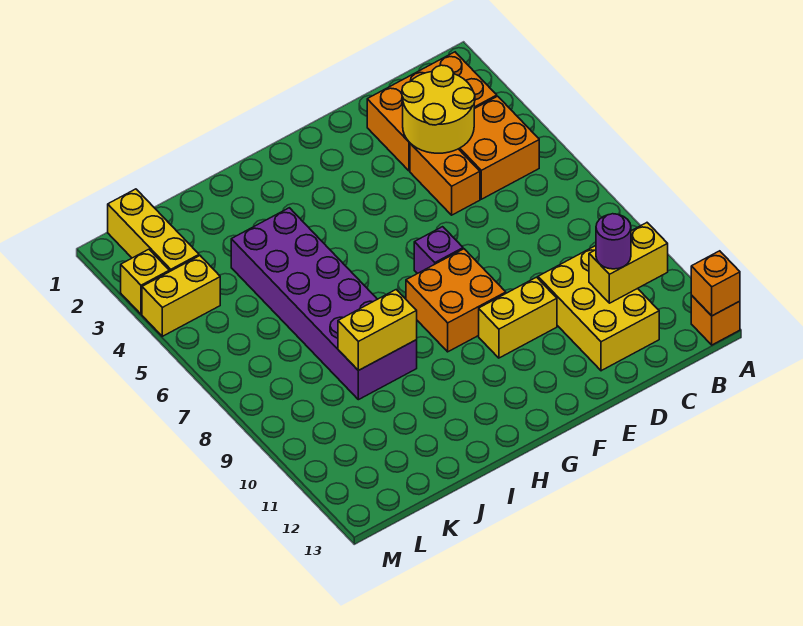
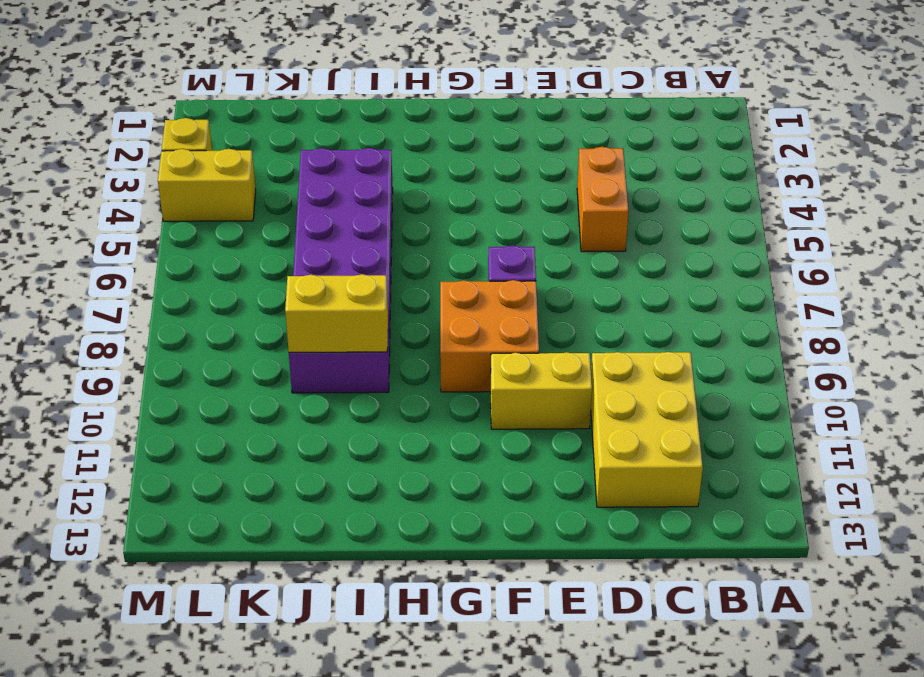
none -> orange brick A13 level 1
none -> orange brick B2:D3 level 1
none -> orange brick B4:C5 level 1

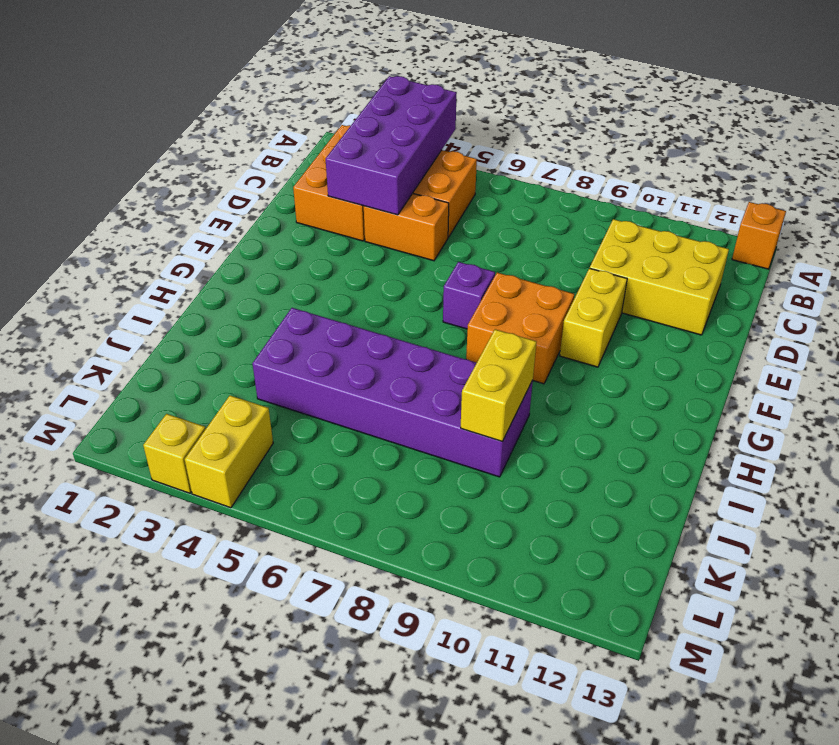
purple brick A3:D4 level 2 -> yellow round brick C3:D4 level 2
none -> yellow brick L1:L3 level 1
none -> orange brick A13 level 2
none -> yellow brick B11:C11 level 2

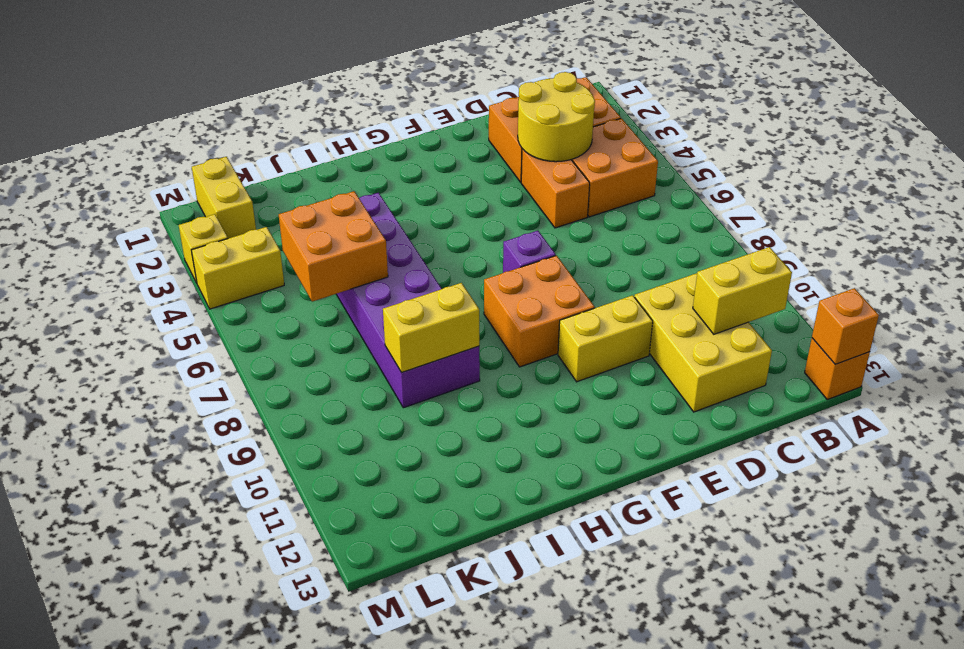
orange brick J5:K6 level 2 -> none
yellow brick L1:L2 level 1 -> yellow brick L1:L3 level 1
none -> purple round brick C11 level 3

